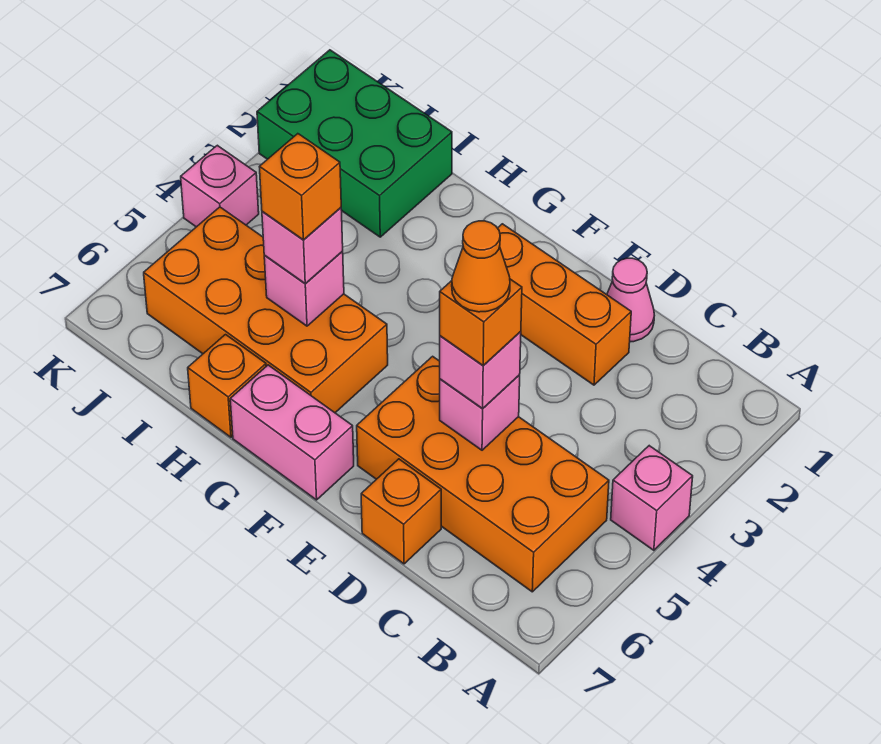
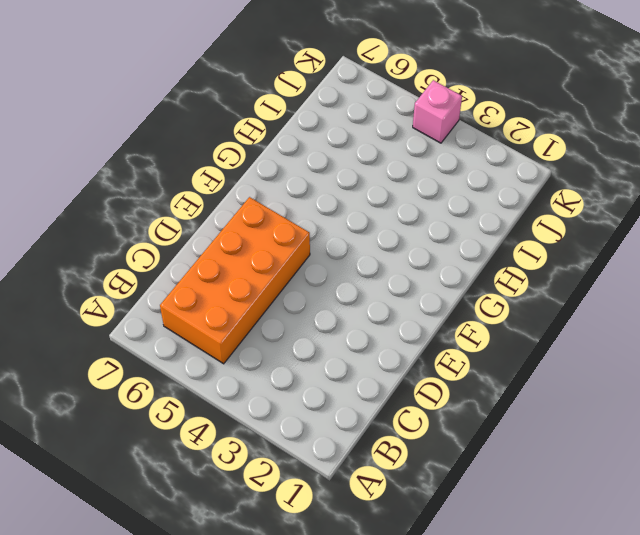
none -> pink brick A4 level 1
none -> pink cone D1 level 1
none -> orange brick D2:F2 level 1

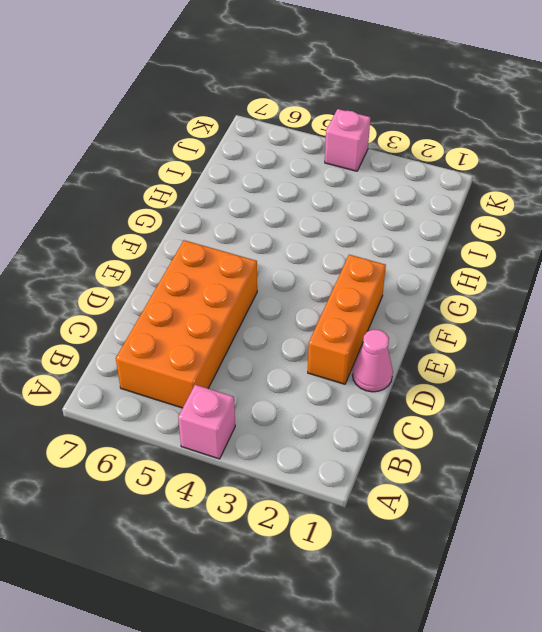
none -> orange brick D7 level 1
none -> pink brick F7:G7 level 1
none -> orange brick G5:J6 level 1

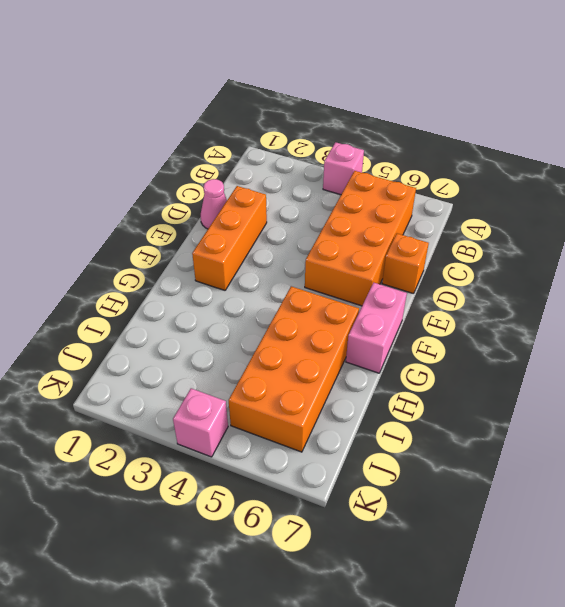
none -> orange brick H7 level 1
none -> green brick I1:K2 level 1
none -> pink brick D5 level 2

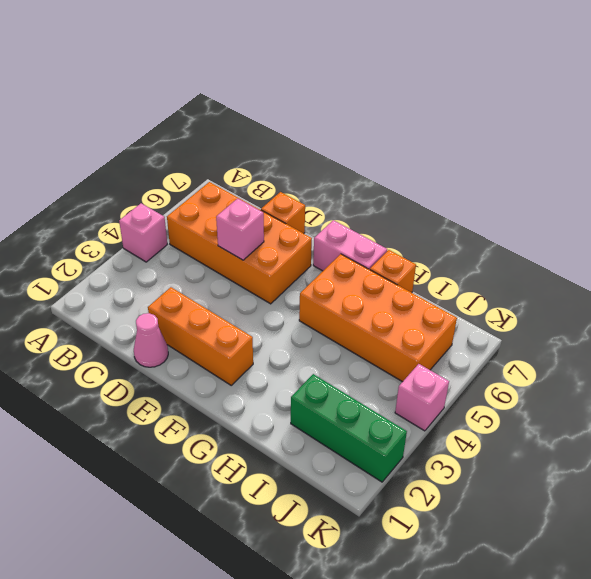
green brick I2:K2 level 1 -> green brick I1:K2 level 1
none -> pink brick H5 level 2
none -> pink brick D5 level 3
none -> pink brick H5 level 3

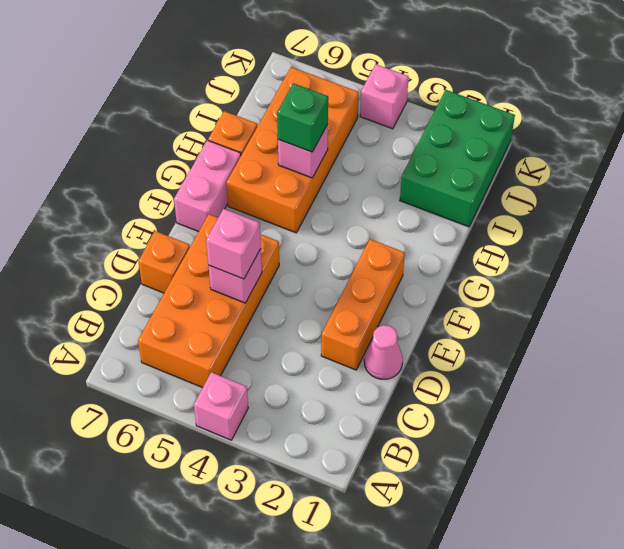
green brick H5 level 3 -> pink brick H5 level 3
none -> orange brick D5 level 4
none -> orange brick H5 level 4
none -> orange cone D5 level 5

